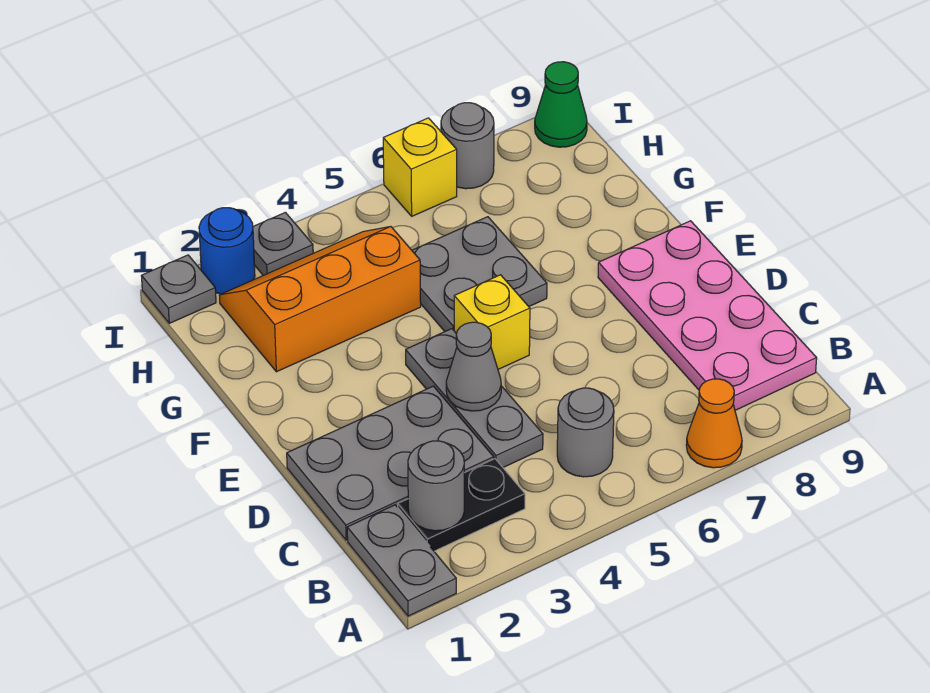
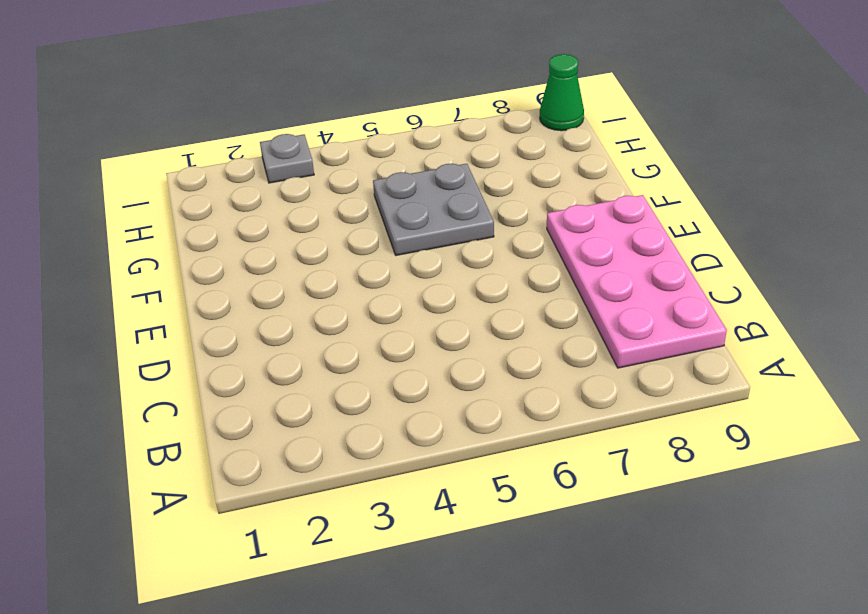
none -> grey plate A1:B1 level 1
none -> orange cone A7 level 1
none -> black plate B2:B3 level 1

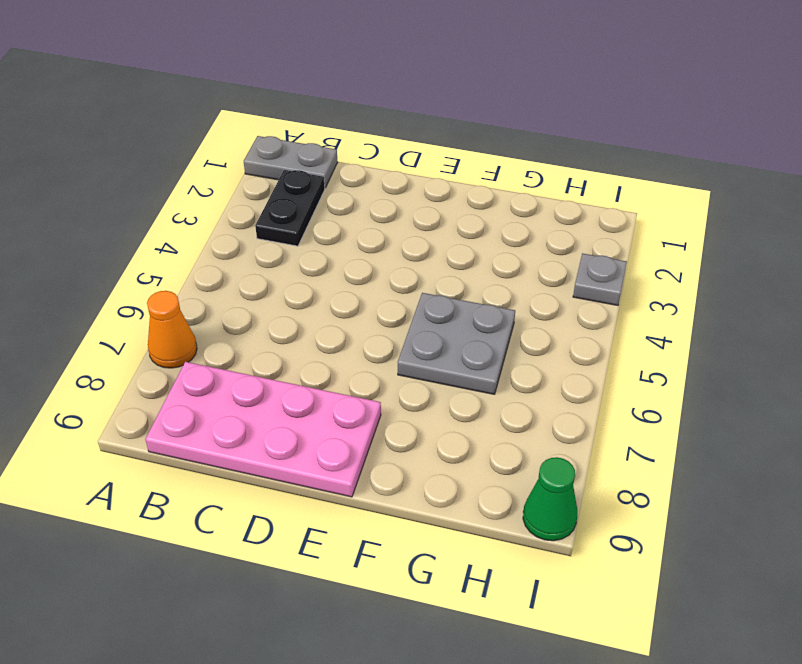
none -> grey round brick B5 level 1
none -> grey plate C1:D3 level 1
none -> grey plate C4:E4 level 1

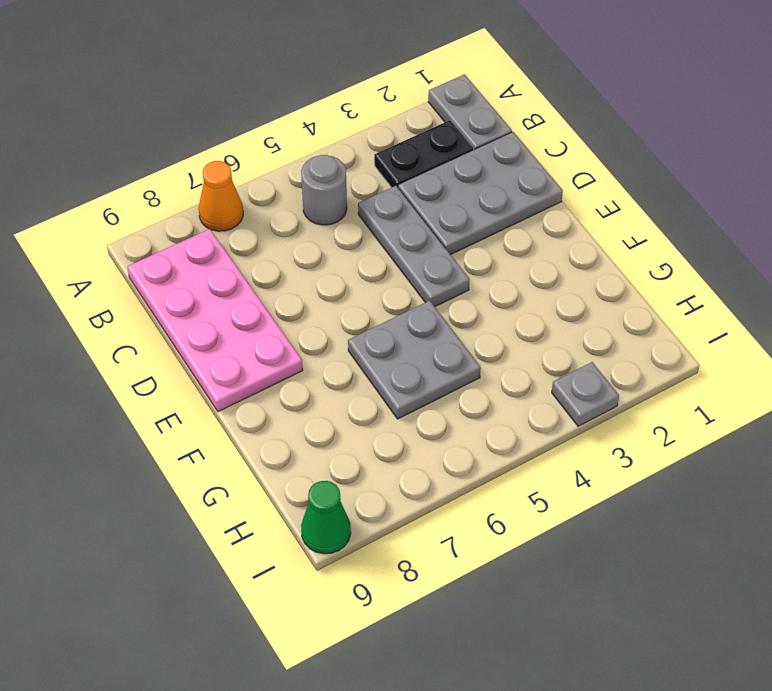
none -> yellow brick E5 level 1
none -> orange slope G2:H4 level 1 top G
none -> grey plate I1 level 1

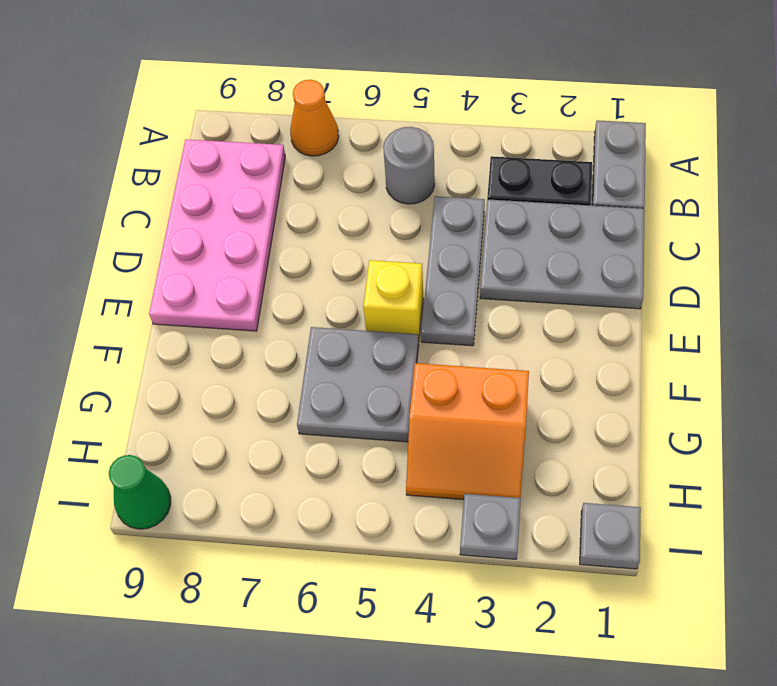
orange slope G3:H4 level 1 top G -> orange slope G2:H4 level 1 top G
none -> blue round brick I2 level 1
none -> yellow brick I6 level 1
none -> grey round brick I7 level 1

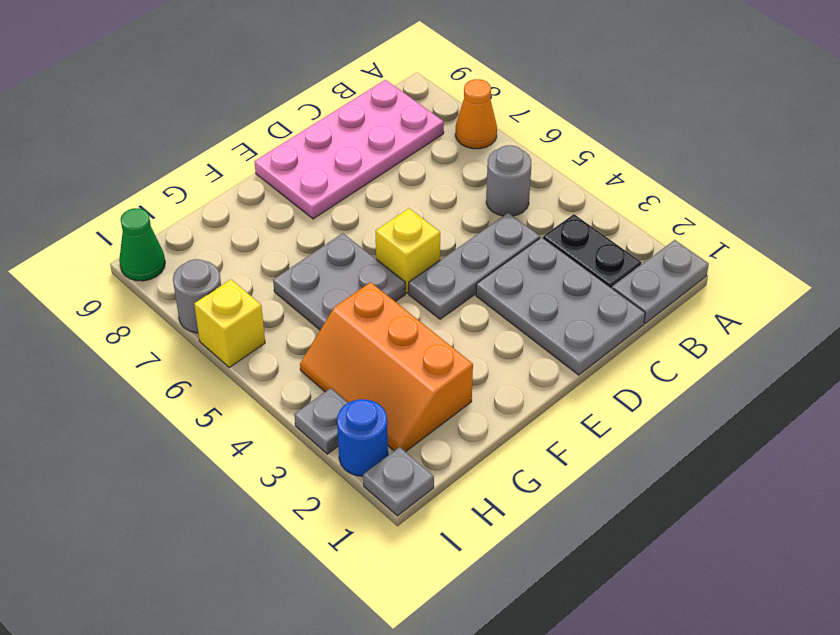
none -> grey round brick B2 level 2
none -> grey cone D4 level 2

